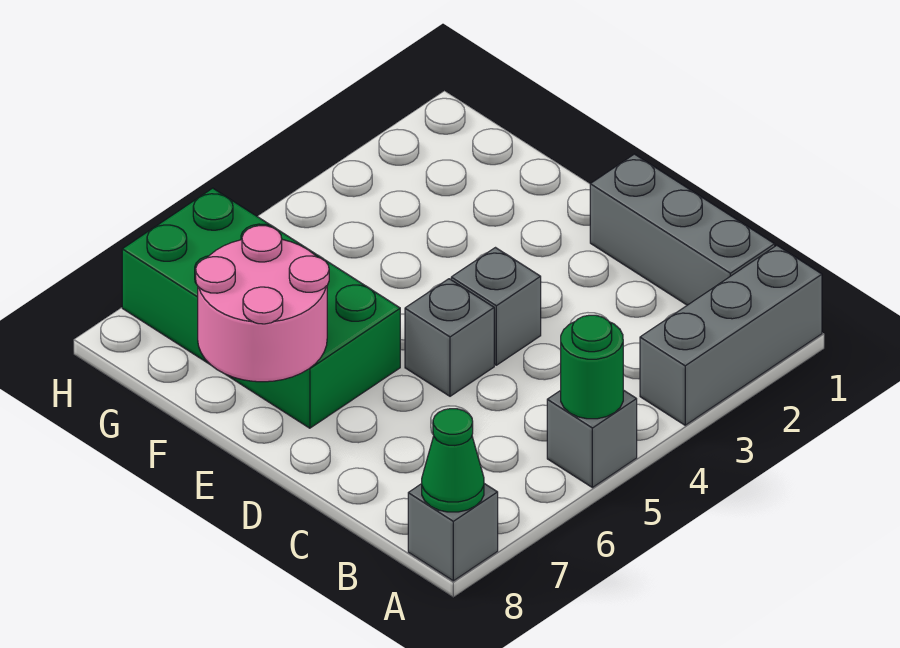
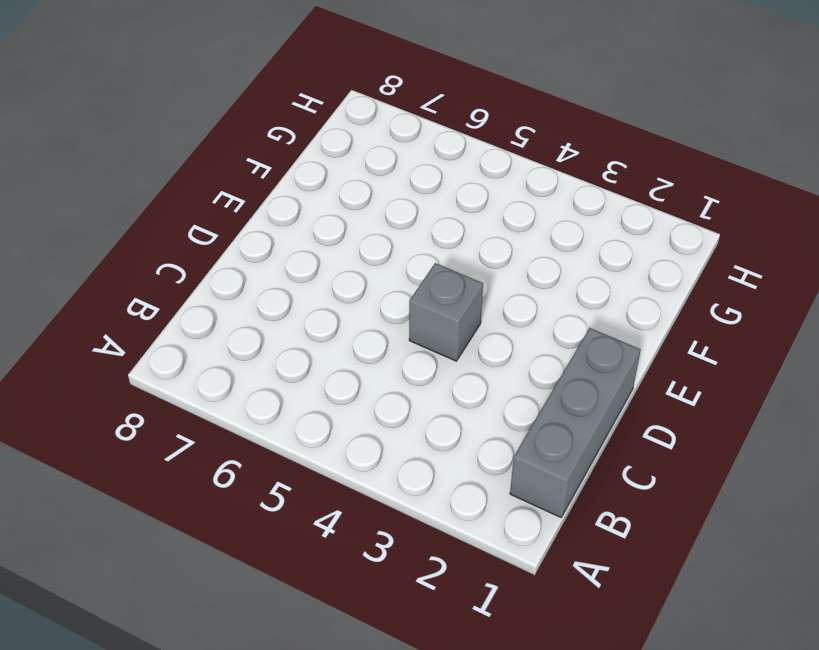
none -> grey brick A1:A3 level 1
none -> grey brick A5 level 1

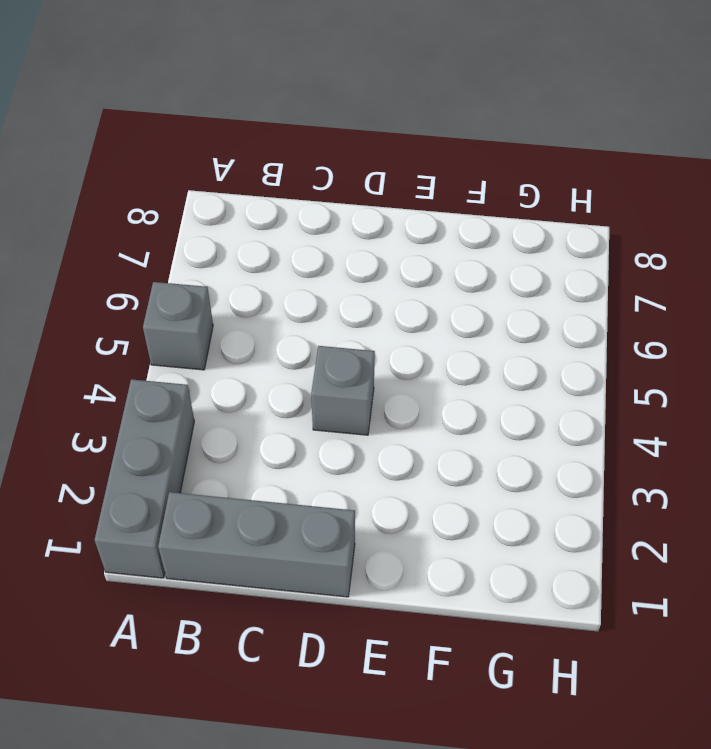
none -> grey brick A8 level 1
none -> grey brick D5 level 1

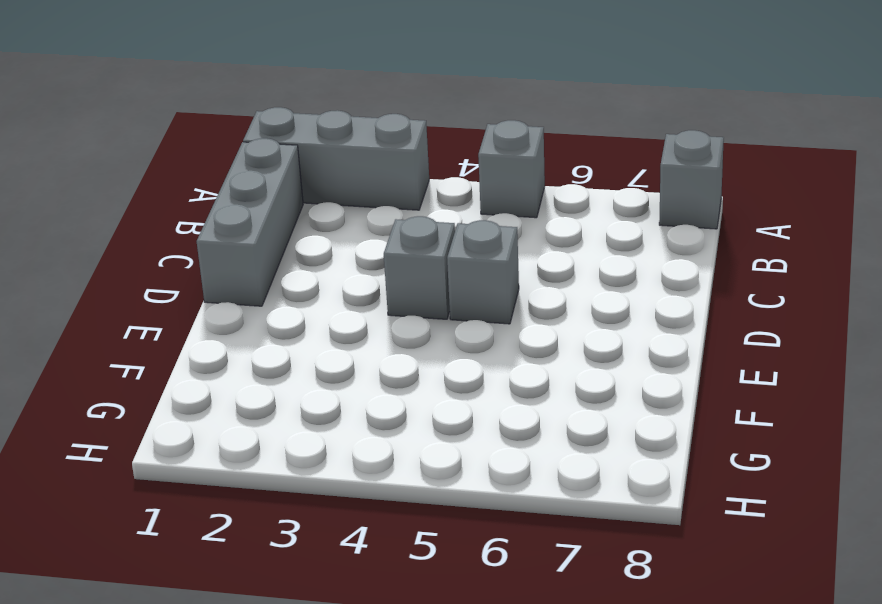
none -> green brick E6:H7 level 1
none -> green round brick A5 level 2

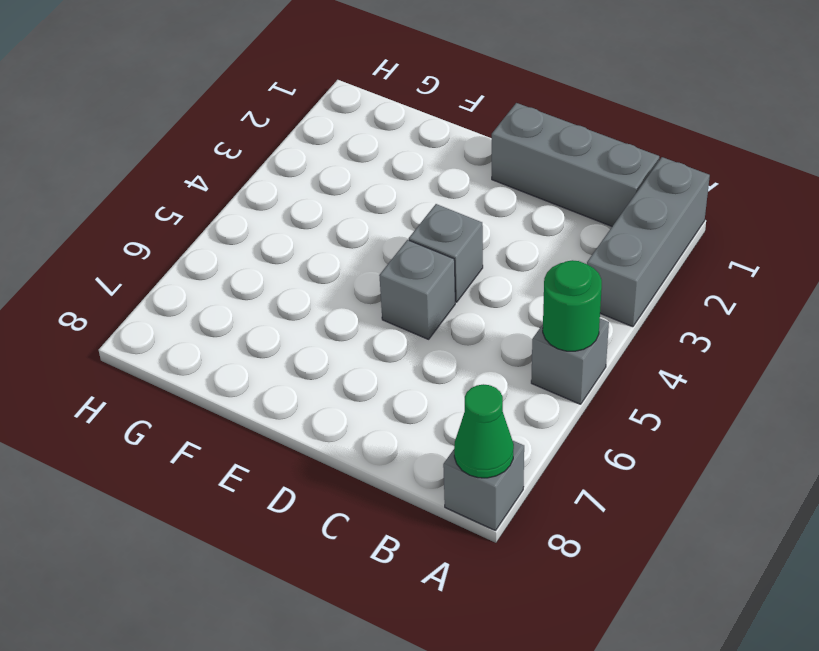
none -> green brick E6:H7 level 1
none -> pink round brick E7:F8 level 2

